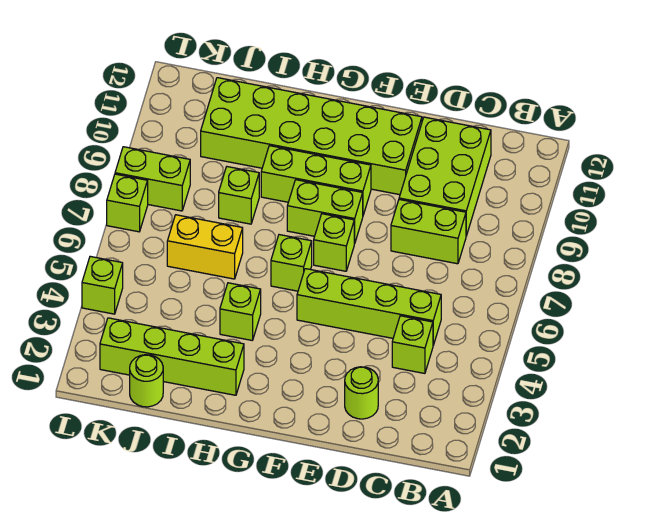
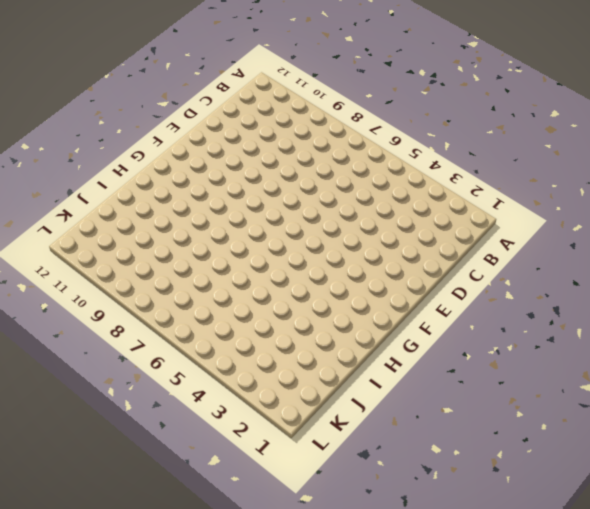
none -> lime brick C4 level 1
none -> lime brick C5:F5 level 1
none -> lime brick C8:D8 level 1

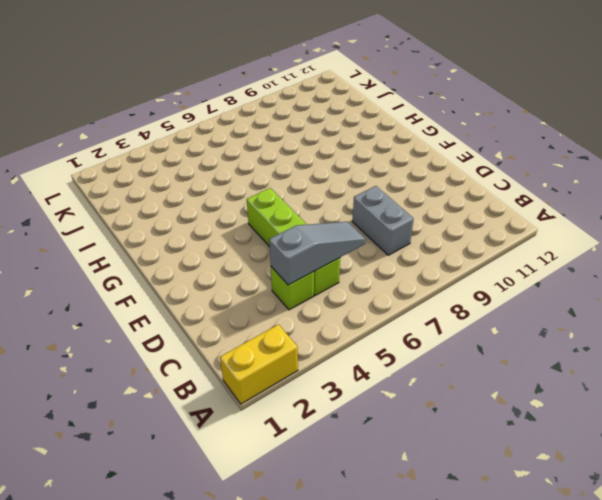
yellow brick A1:A2 level 1 -> yellow brick I6:J6 level 1
grey slope C4:C6 level 2 top 4 -> none
grey brick C8:D8 level 1 -> lime brick C8:D8 level 1
none -> lime brick C9:D11 level 1
none -> lime round brick D2 level 1
none -> lime brick E10:J11 level 1

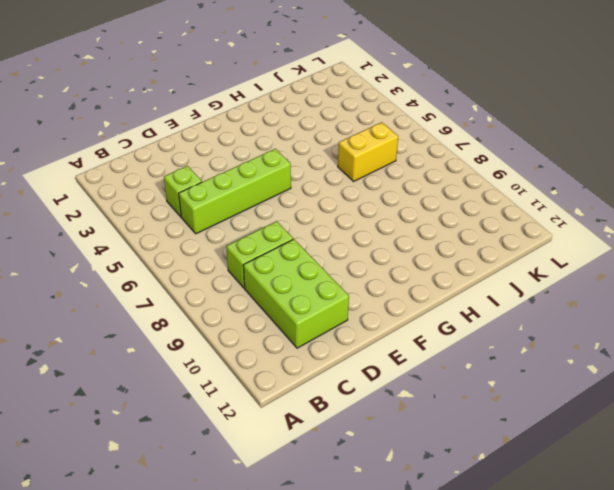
none -> lime round brick D2 level 1
none -> lime brick E10:J11 level 1
none -> lime brick F7 level 1

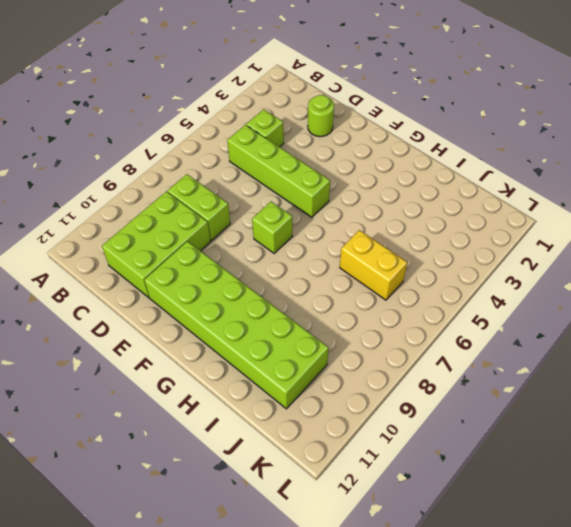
none -> lime brick F8:G8 level 1
none -> lime brick F9:H9 level 1
none -> lime brick G6 level 1

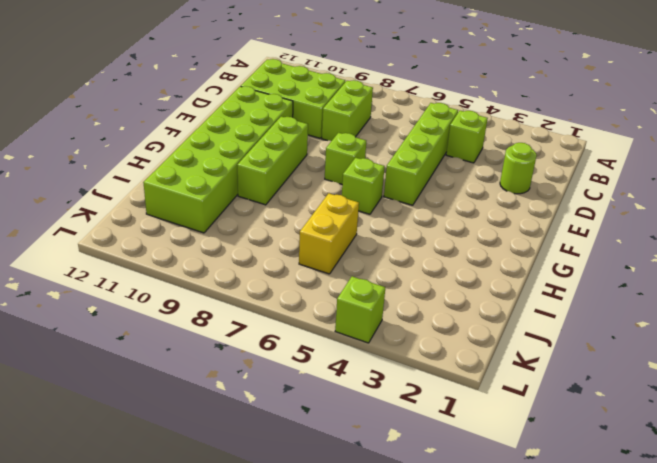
none -> lime brick F8:G8 level 1
none -> lime brick H2:K2 level 1
none -> lime brick H4 level 1

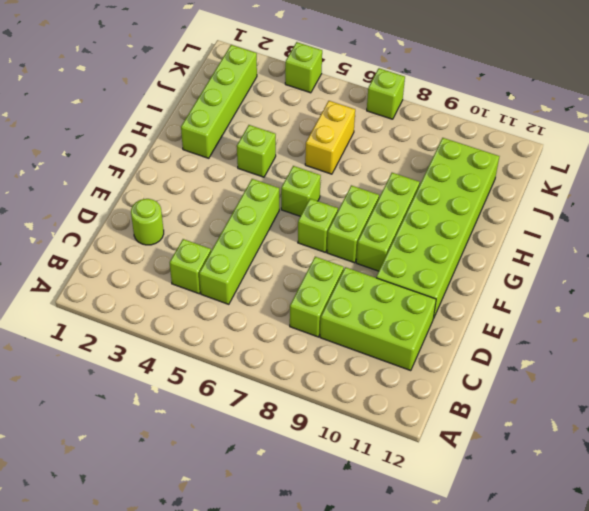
none -> lime brick I8 level 1
none -> lime round brick J1 level 1
none -> lime brick K8:L8 level 1

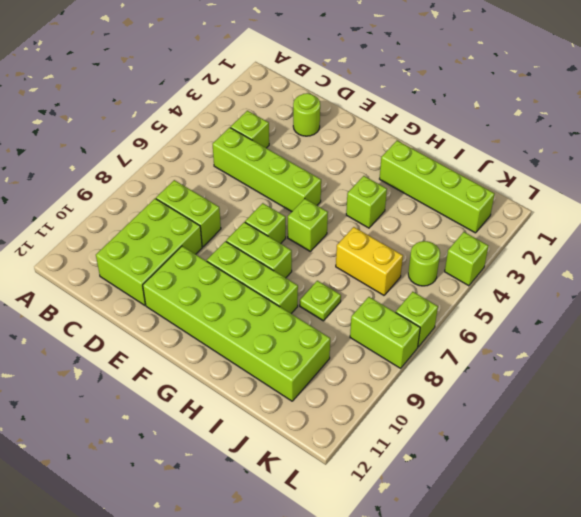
lime plate I8 level 1 -> lime brick I8 level 1
lime round brick K5 level 1 -> lime round brick J1 level 1

